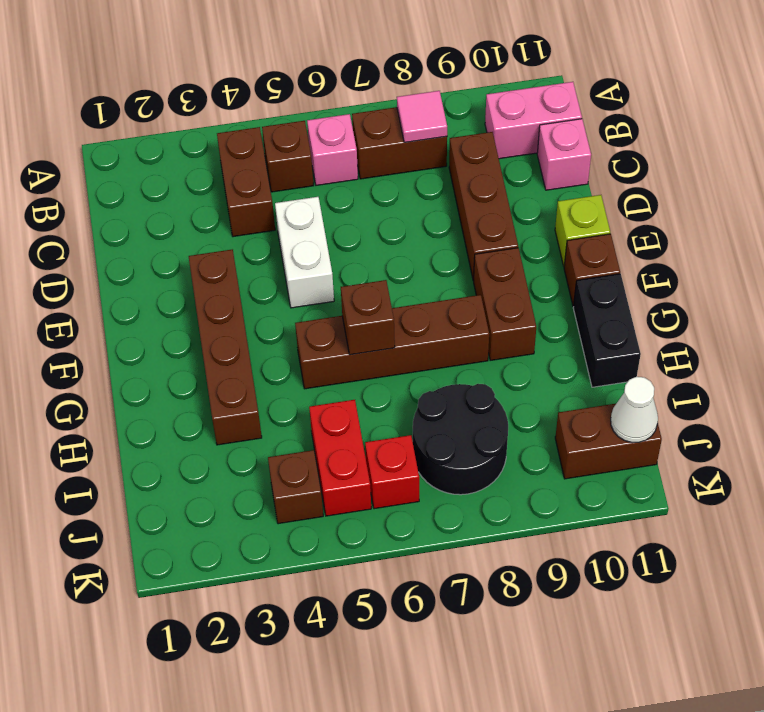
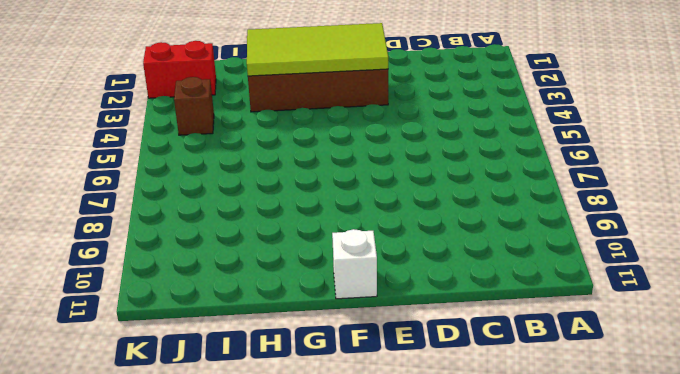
lime tile E2:H3 level 2 -> none
white brick F11 level 1 -> brown brick F11 level 1
red brick J2:K2 level 1 -> red brick I5:J5 level 1
none -> brown brick B4:C4 level 1
none -> brown brick B5 level 1
none -> pink brick B6 level 1

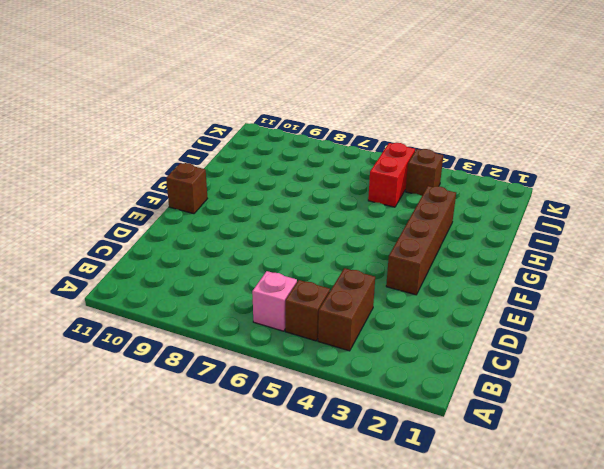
none -> brown brick B7:B8 level 1
none -> pink brick B10:B11 level 1
none -> brown brick C9:E9 level 1

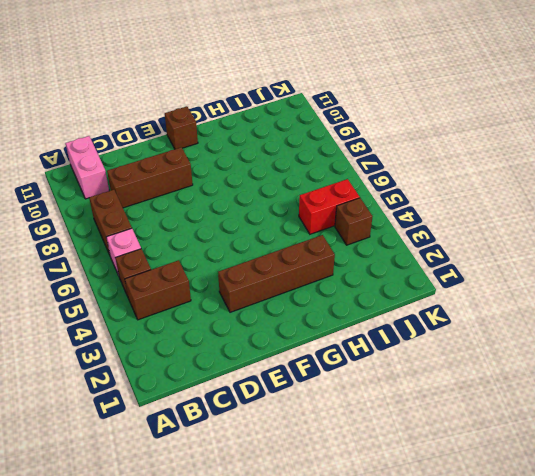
none -> pink brick C11 level 1
none -> white brick D5:E5 level 1
none -> lime brick E11 level 1

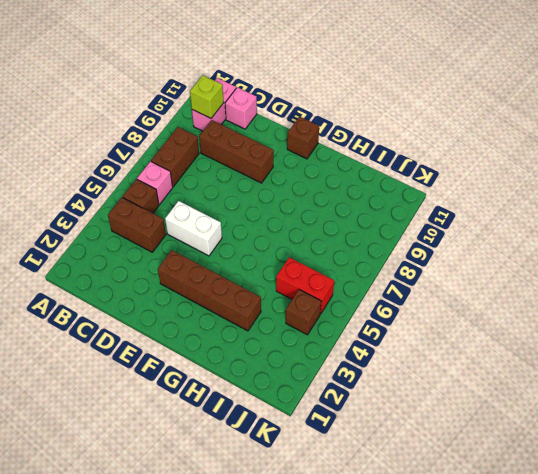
lime brick B10 level 2 -> lime brick E11 level 1
none -> brown brick F9:G9 level 1
none -> brown brick G5:G8 level 1
none -> black brick G11:H11 level 1

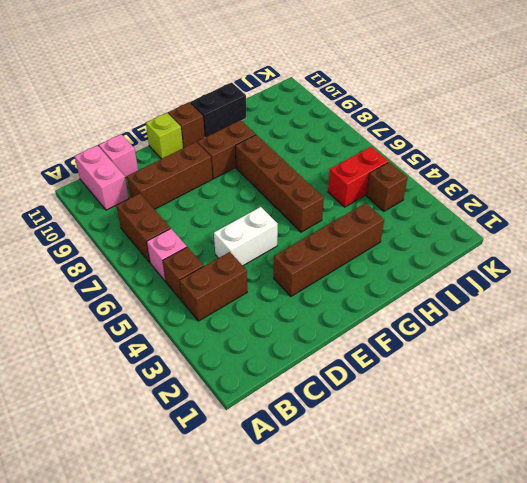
none -> black round brick I7:J8 level 1
none -> red brick J6 level 1
none -> brown brick J10:J11 level 1

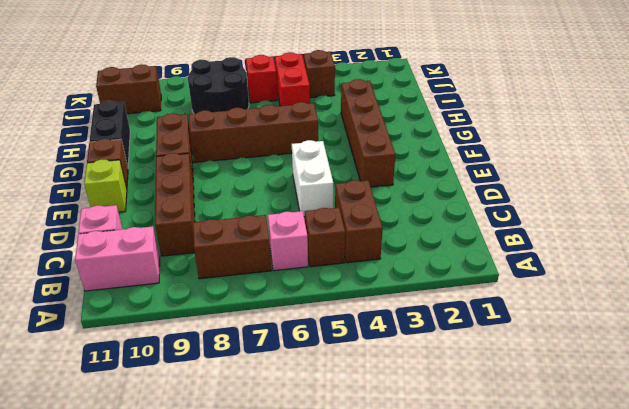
none -> pink tile B8 level 2
none -> brown brick G6 level 2
none -> white cone J11 level 2

